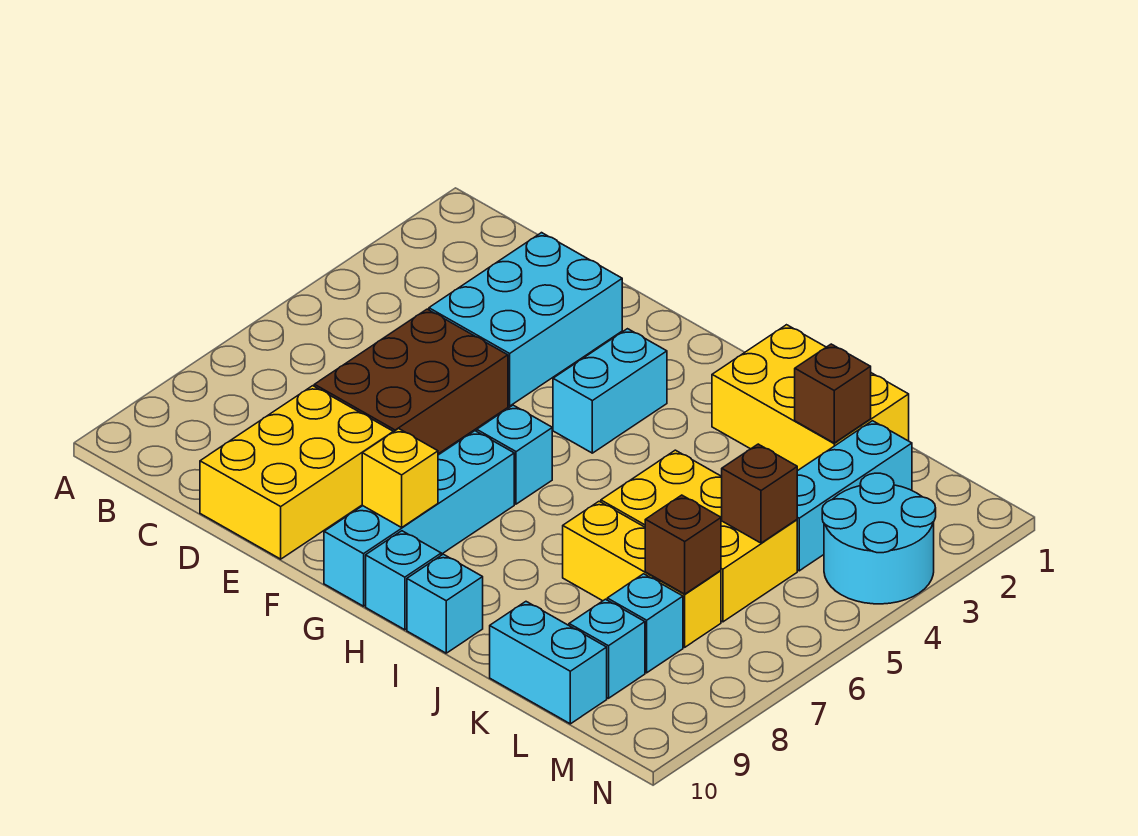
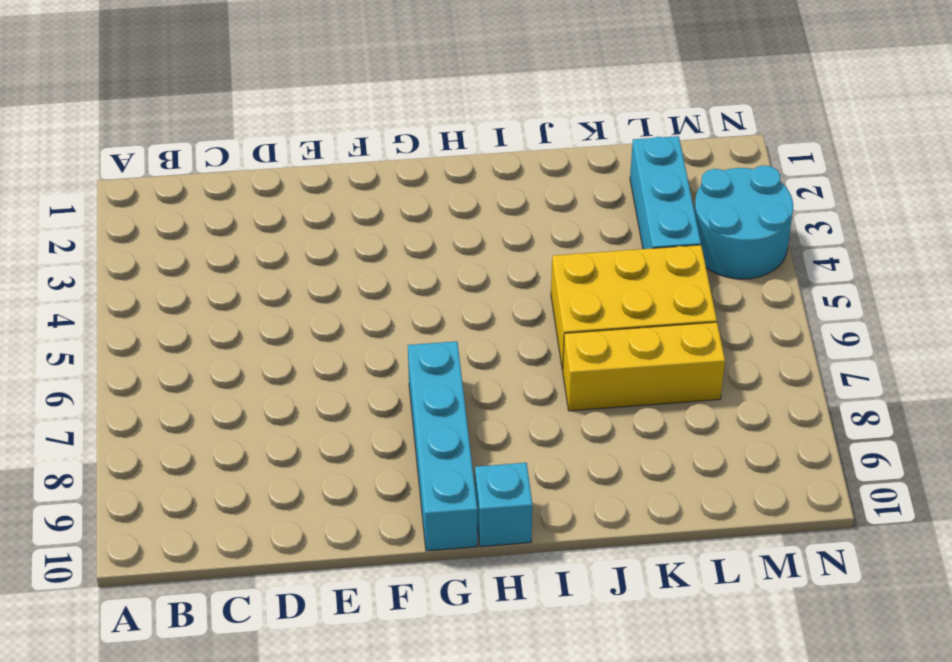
none -> cyan brick D2:E4 level 1
none -> brown brick D5:E7 level 1
none -> yellow brick D8:E10 level 1

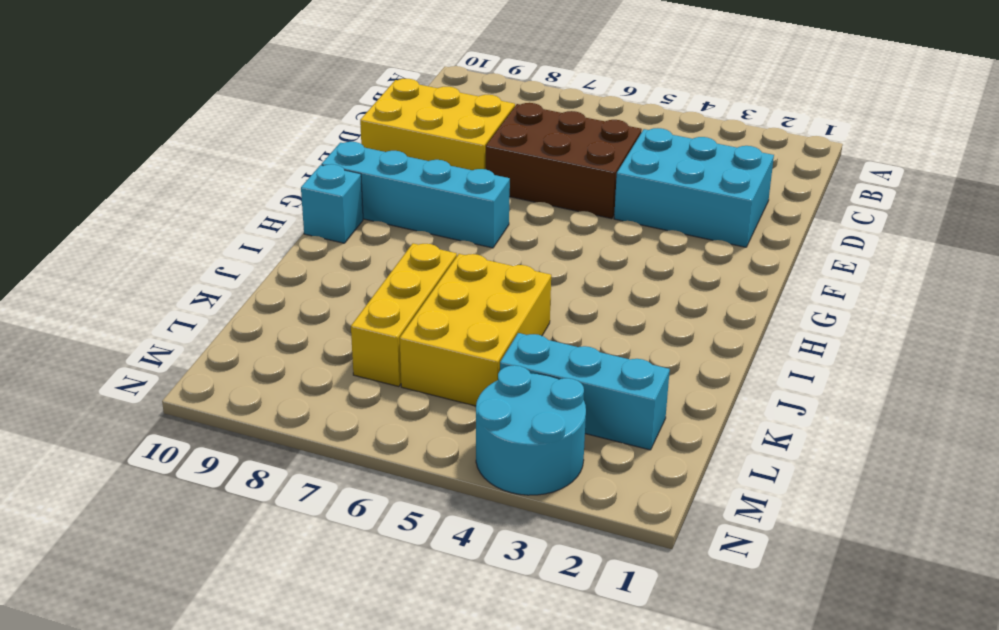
none -> cyan brick G3:G4 level 1
none -> cyan brick G6 level 1
none -> yellow brick I1:K2 level 1

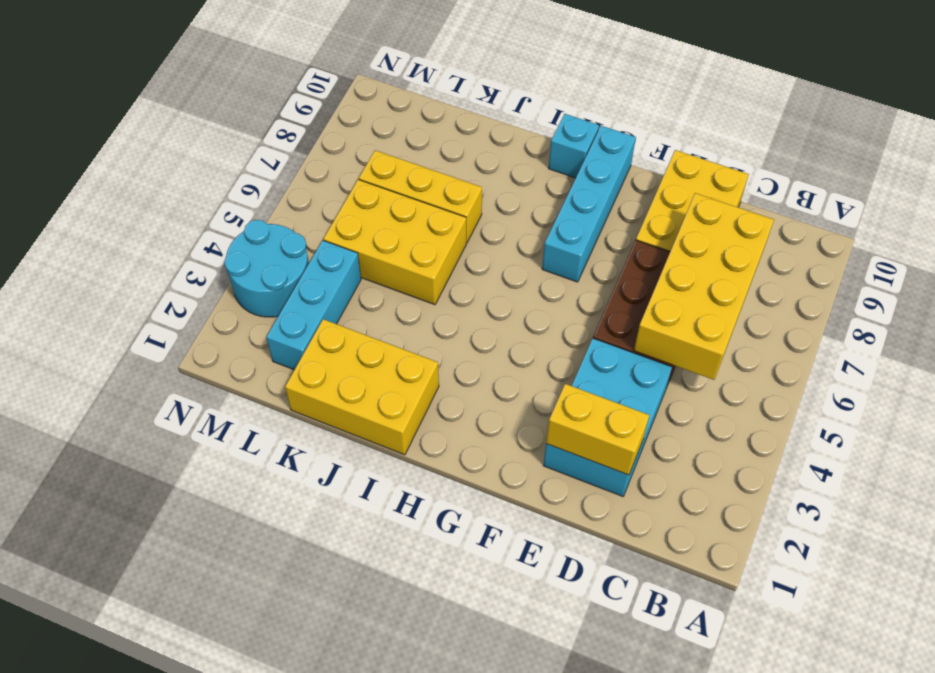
yellow brick C5:D8 level 2 -> none
yellow brick D2:E2 level 2 -> none
none -> cyan brick G3:G4 level 1
none -> cyan brick G6 level 1
none -> cyan brick I10 level 1

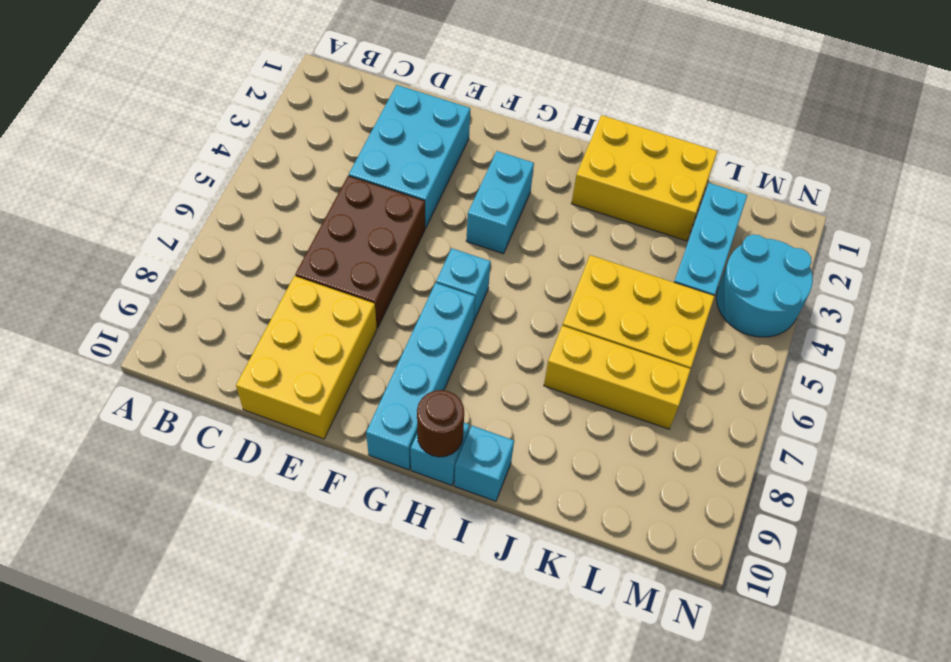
brown round brick H10 level 2 -> none
none -> cyan brick K10:L10 level 1
none -> cyan brick L8 level 1
none -> cyan brick L9 level 1

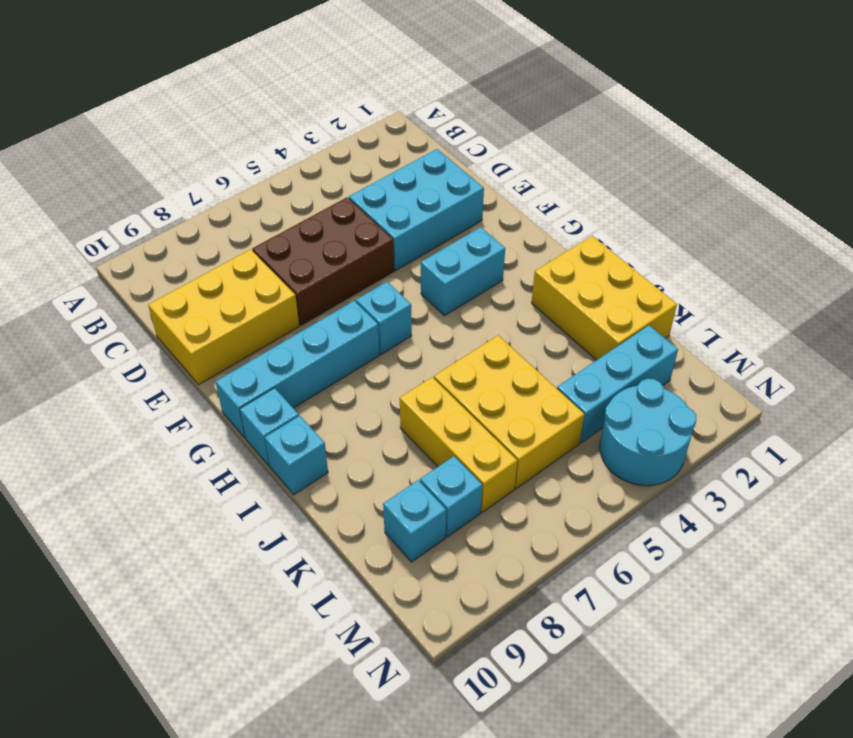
none -> cyan brick K10:L10 level 1
none -> yellow brick G9 level 2
none -> brown brick K2 level 2

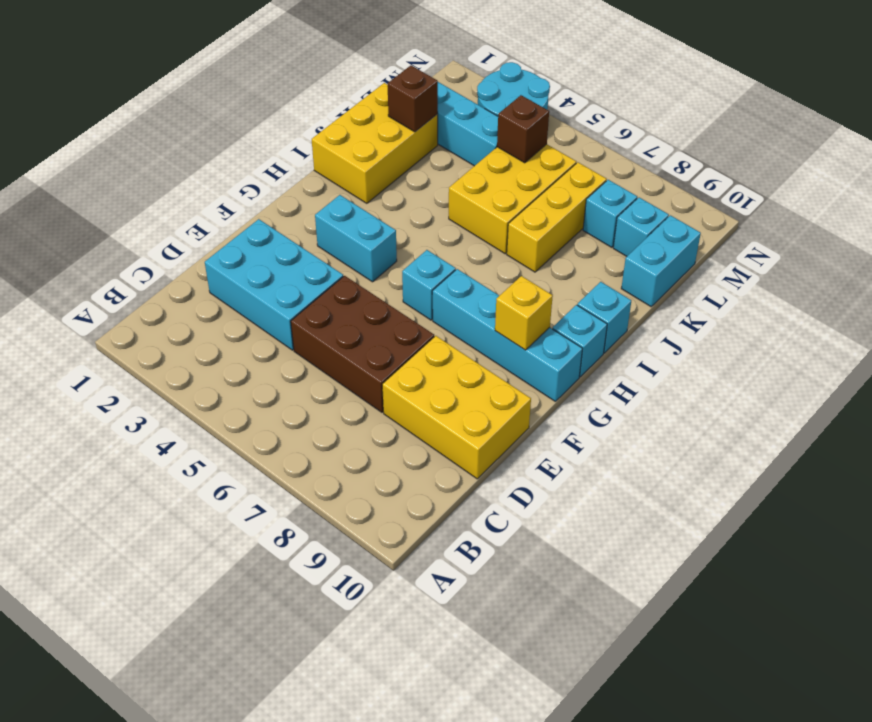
none -> brown brick L7 level 2

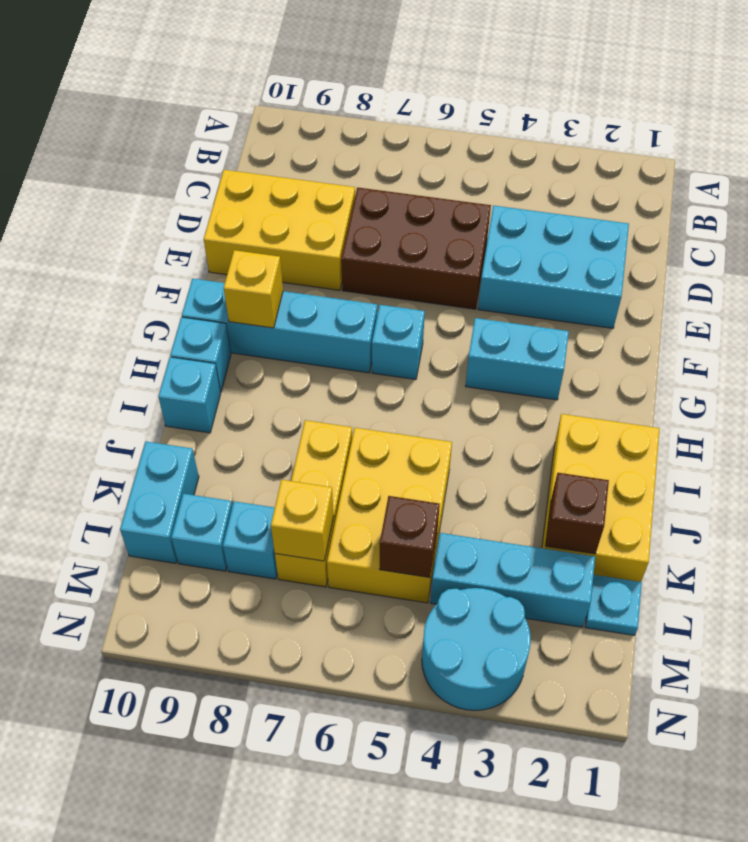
cyan plate L1 level 1 -> none
yellow brick L7 level 2 -> brown brick L7 level 2

